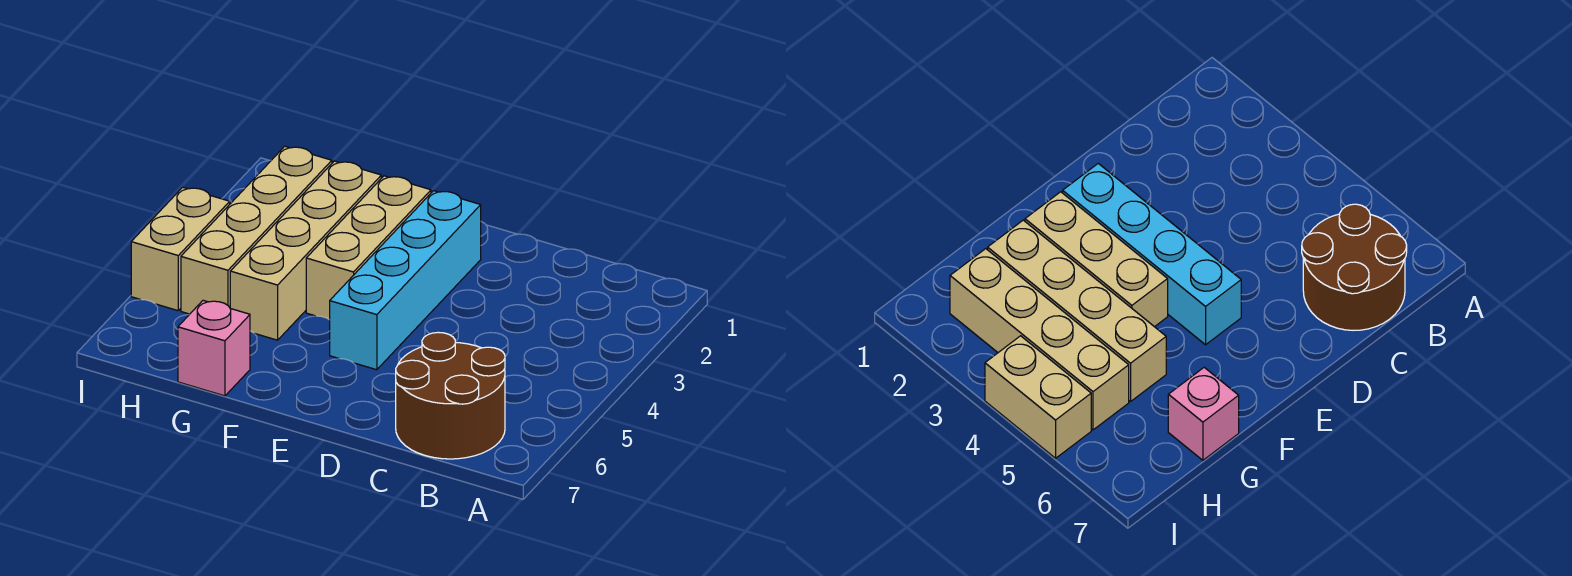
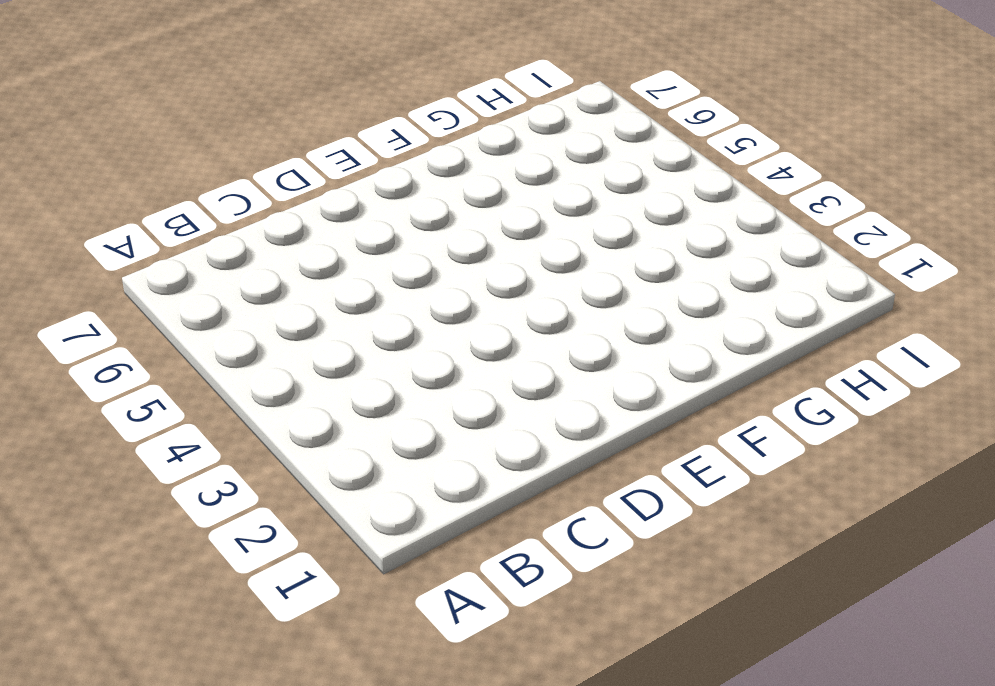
none -> brown round brick B6:C7 level 1
none -> cyan brick E2:E5 level 1

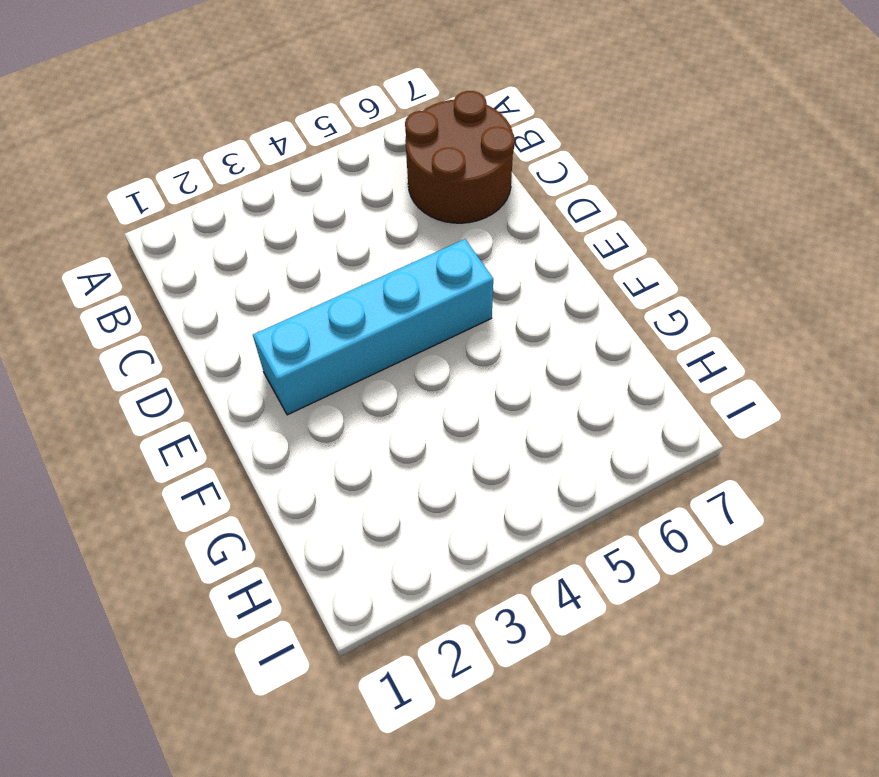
none -> tan brick F2:F4 level 1
none -> tan brick G2:G5 level 1

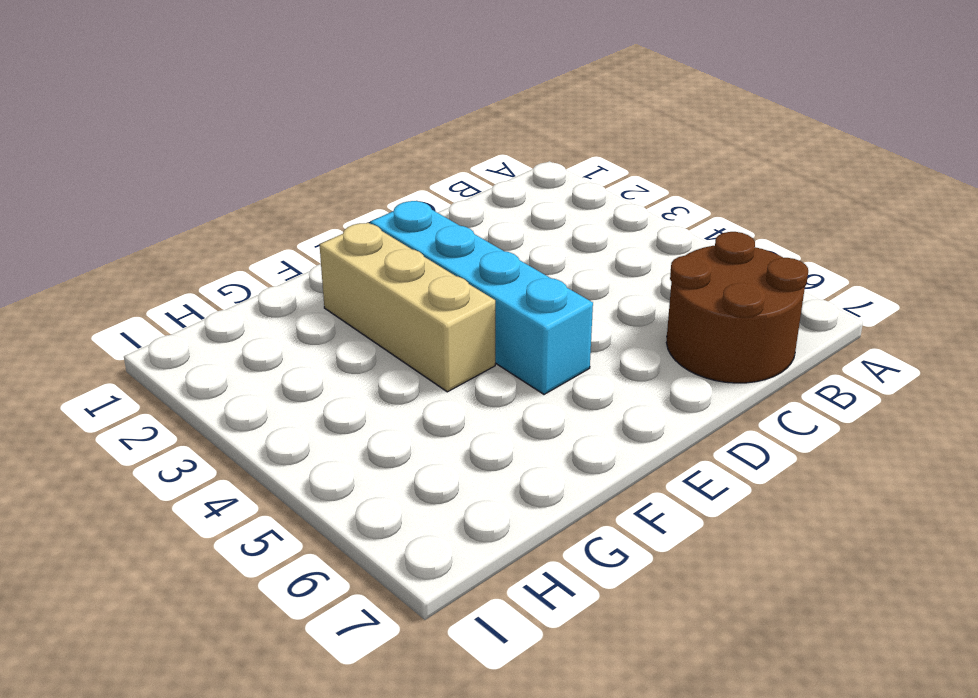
none -> tan brick G2:G5 level 1
none -> pink brick G7 level 1

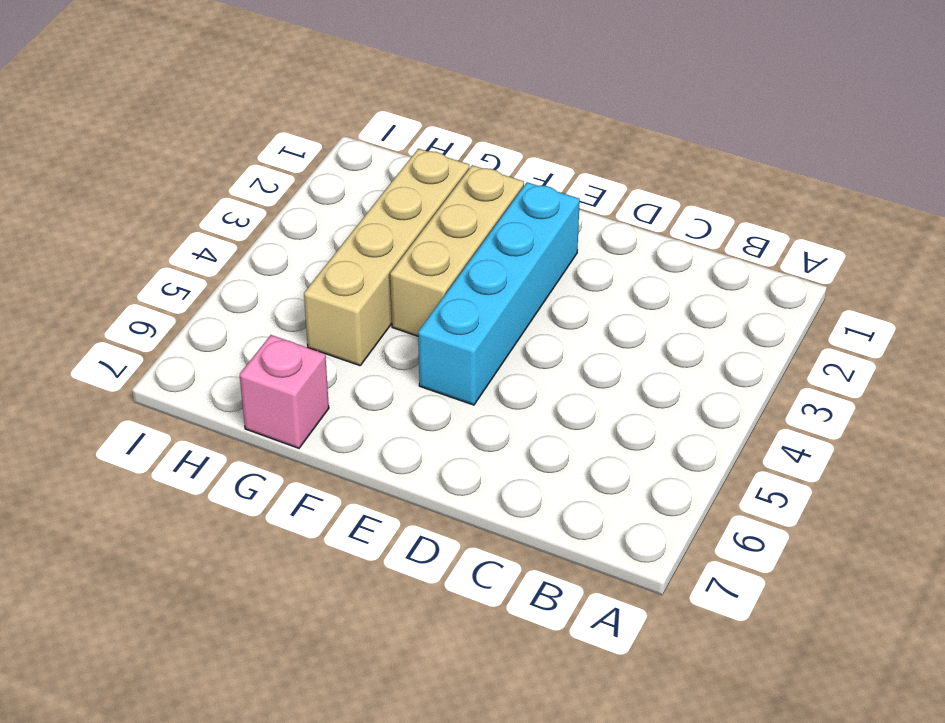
none -> brown round brick B6:C7 level 1
none -> tan brick H2:H5 level 1

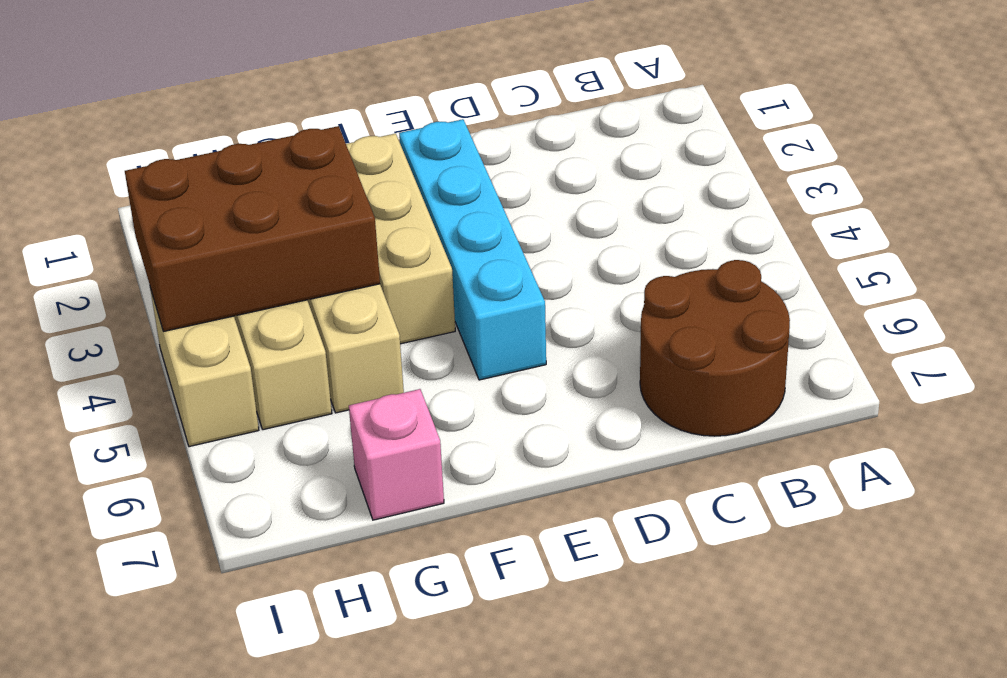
brown brick G3:I4 level 2 -> none

